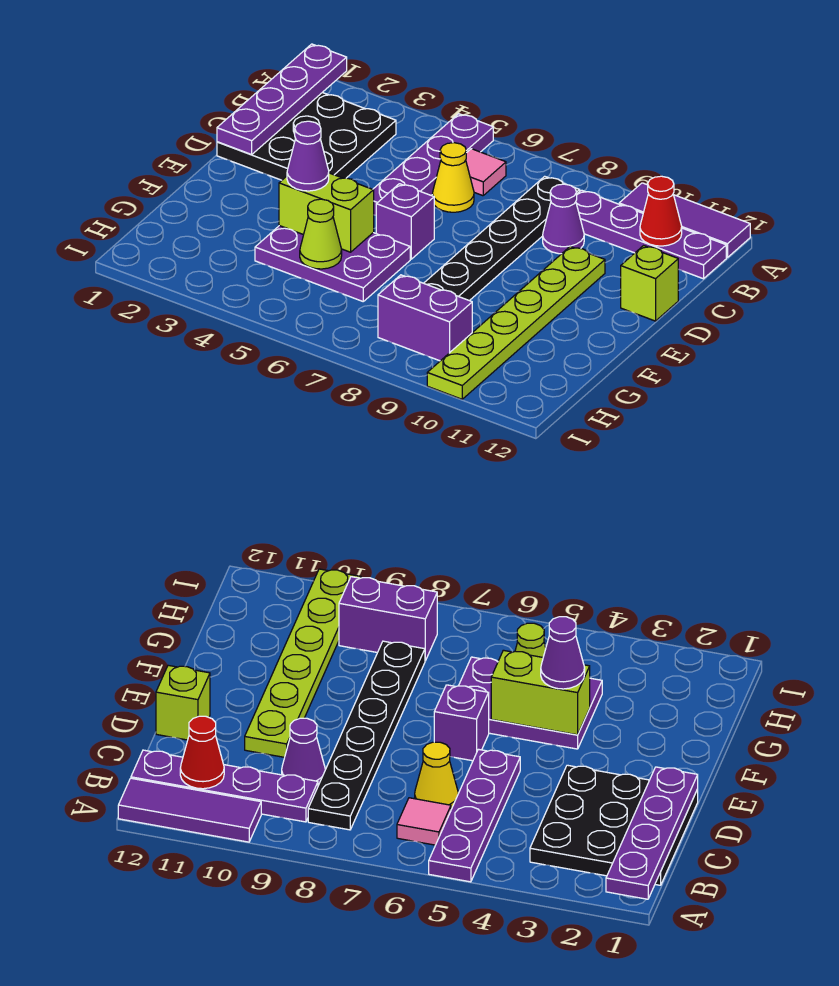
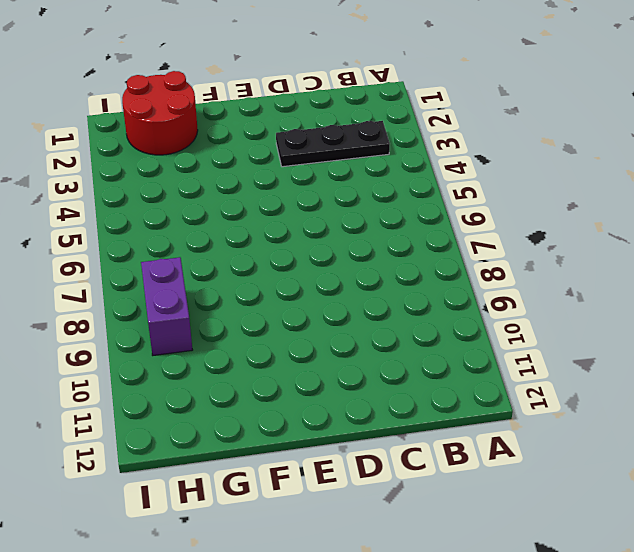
black plate B3:D3 level 1 -> black plate B1:D3 level 1
red round brick G1:H2 level 1 -> none
none -> purple plate A5:D5 level 1
none -> purple tile A10:A12 level 1
none -> pink tile B6 level 1

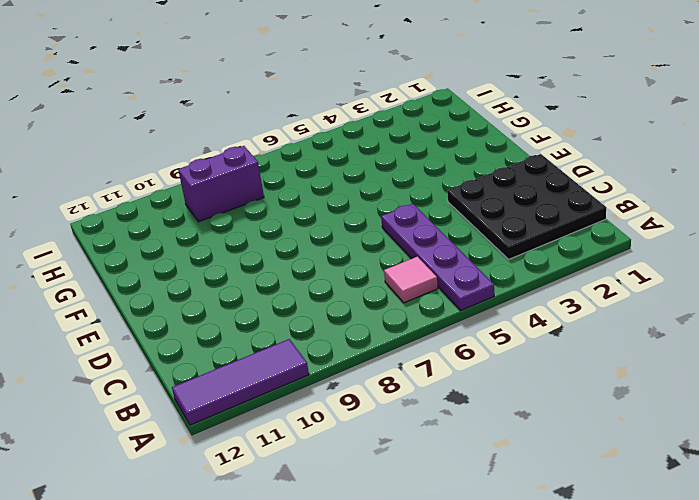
none -> black plate B8:G8 level 1
none -> purple plate B9:B12 level 1
none -> yellow cone C6 level 1

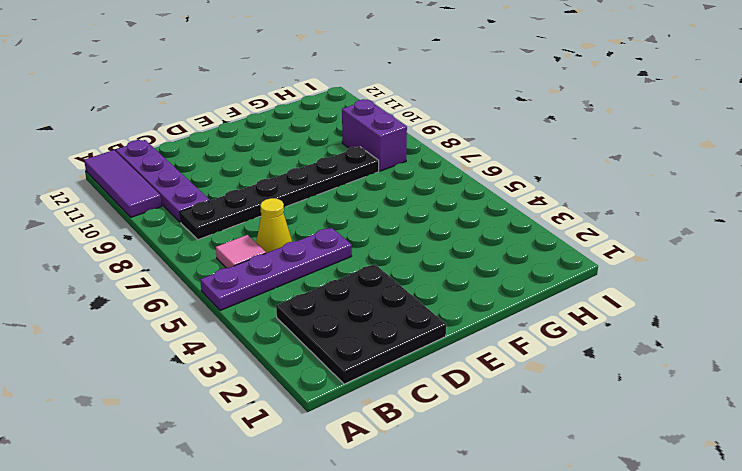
none -> purple cone C9 level 1
none -> lime plate D10:I10 level 1
none -> lime brick D12 level 1

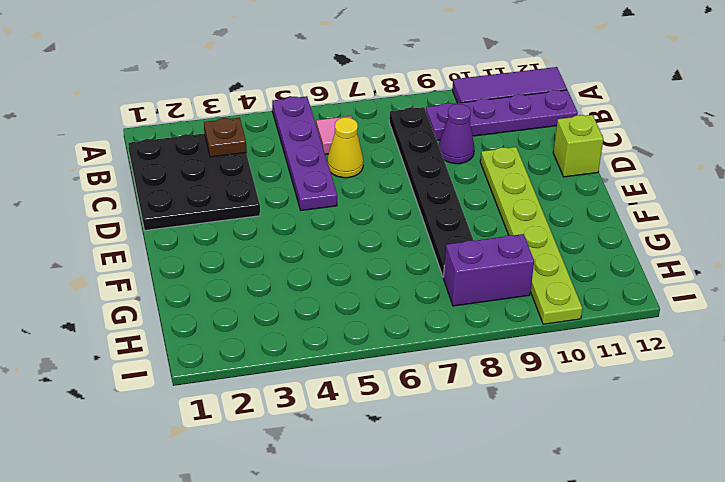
brown plate B3 level 2 -> none
none -> purple brick E6 level 1
none -> purple plate F4:G6 level 1
none -> purple plate A1:D1 level 2

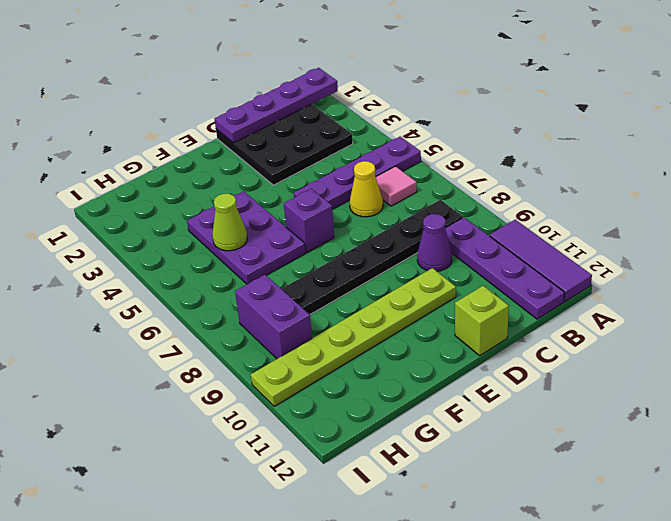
none -> red cone B11 level 2
none -> lime brick F4:F5 level 2
none -> purple cone F4 level 3

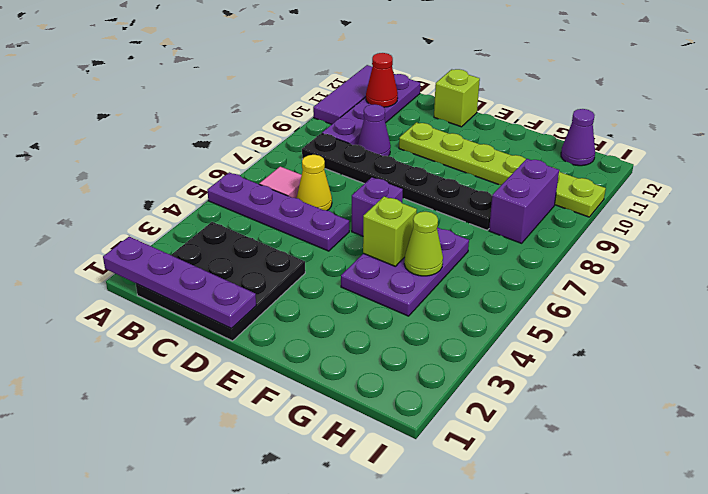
lime brick F5 level 2 -> lime brick F4:F5 level 2
purple cone H12 level 1 -> purple cone F4 level 3

